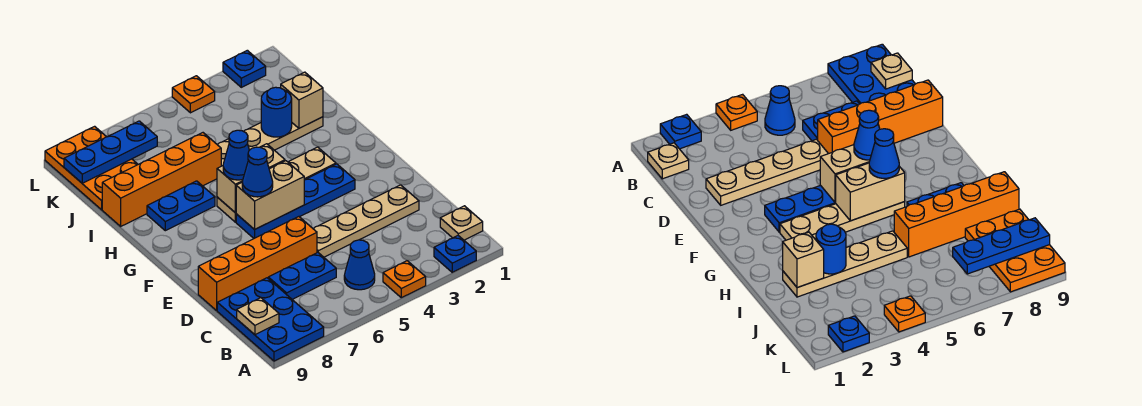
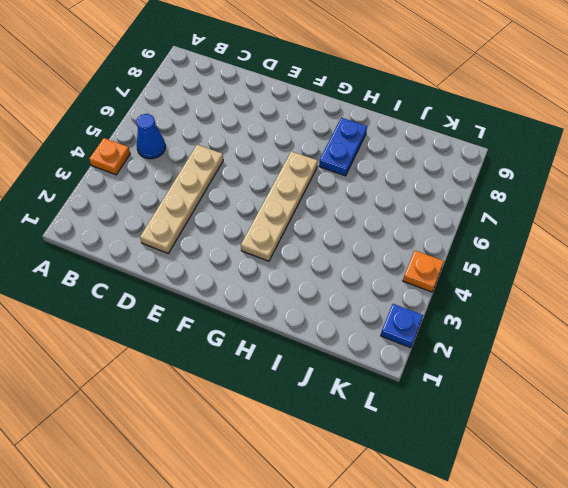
none -> blue plate A2 level 1
none -> blue plate A8:C9 level 1
none -> tan plate B1 level 1

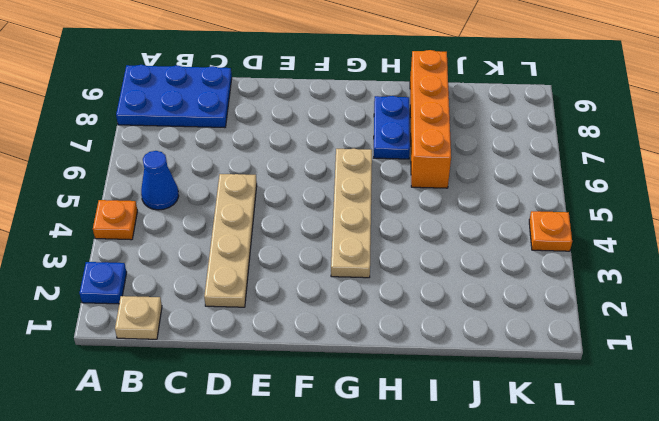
none -> blue plate C6:C7 level 1
none -> orange brick D6:D9 level 1
none -> blue plate F3:F6 level 1

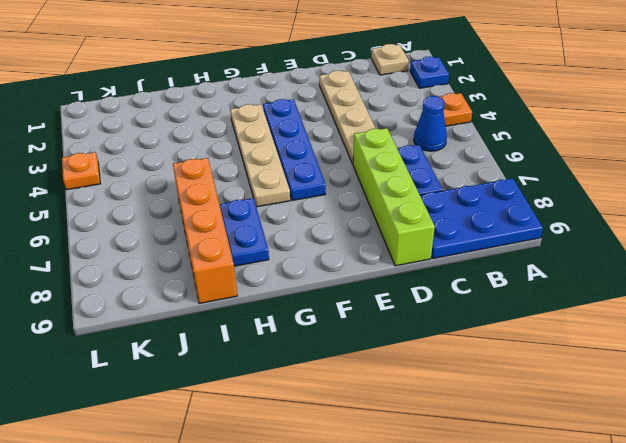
lime brick D6:D9 level 1 -> orange brick D6:D9 level 1
none -> tan plate I2:I5 level 1
none -> orange plate J8:L9 level 1
none -> blue plate L2 level 1

